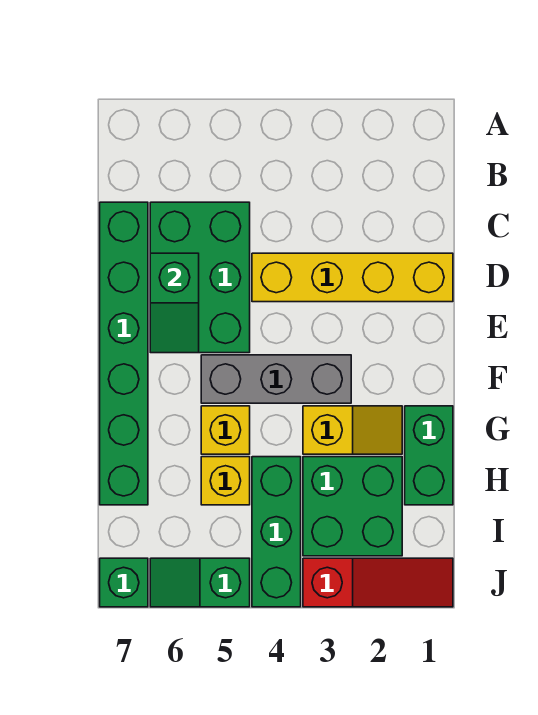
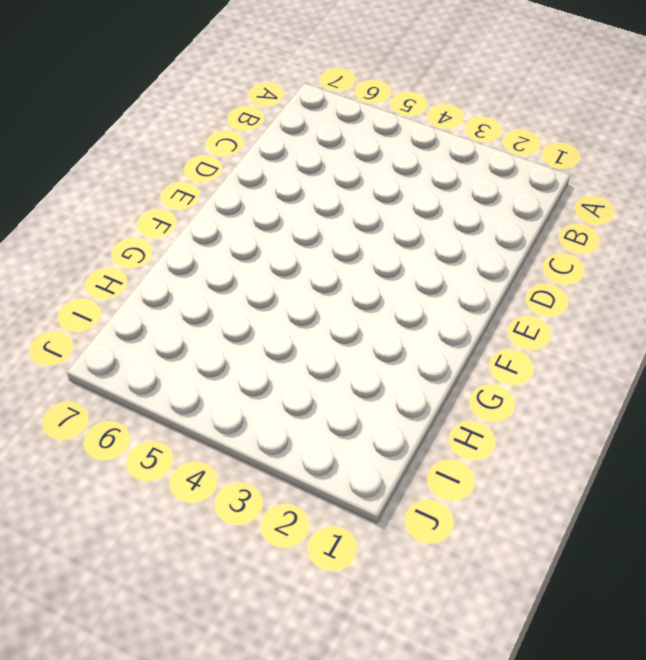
none -> green brick C5:E6 level 1
none -> green brick C7:H7 level 1
none -> yellow brick D1:D4 level 1

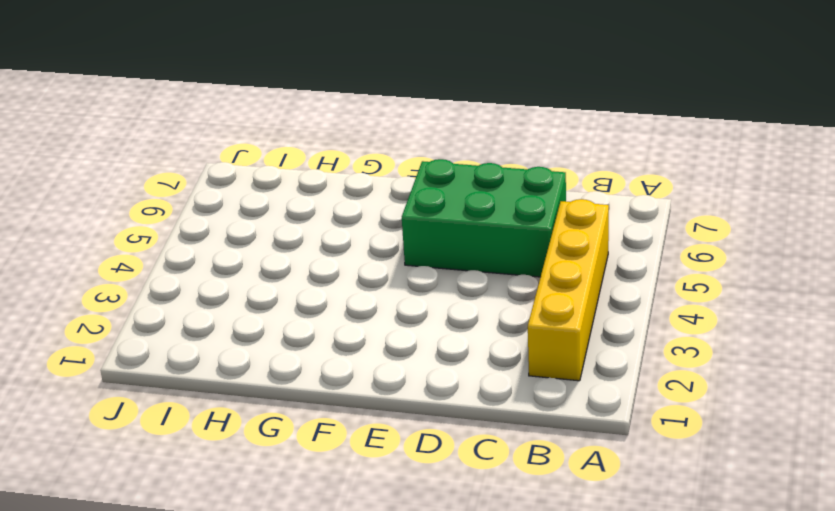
yellow brick B2:B5 level 1 -> yellow brick D1:D4 level 1
none -> green brick C7:H7 level 1
none -> grey brick F3:F5 level 1
none -> green brick G1:H1 level 1

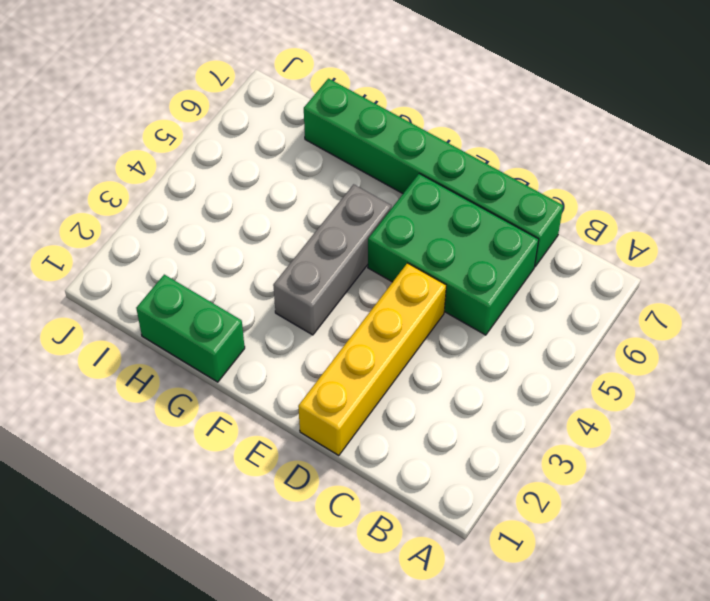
none -> yellow slope G2:G3 level 1 top 3
none -> yellow brick G5 level 1
none -> green brick H2:I3 level 1

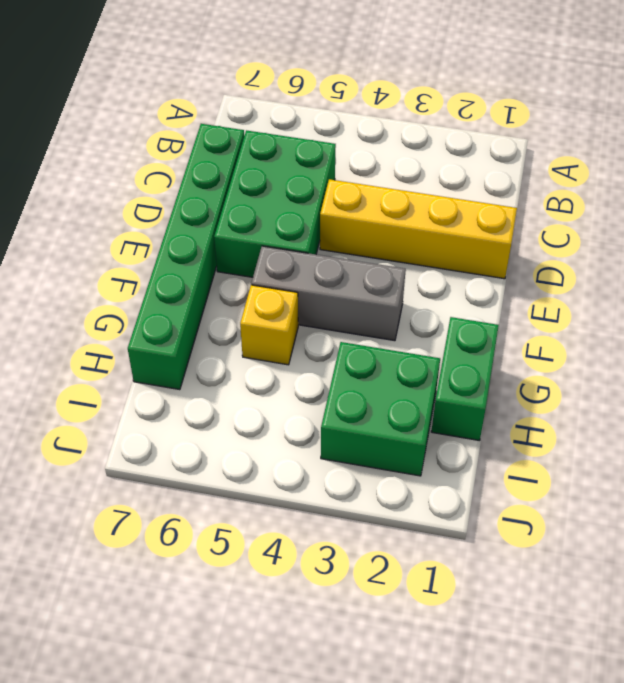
none -> yellow slope G2:G3 level 1 top 3
none -> green brick H4:J4 level 1
none -> yellow brick H5 level 1

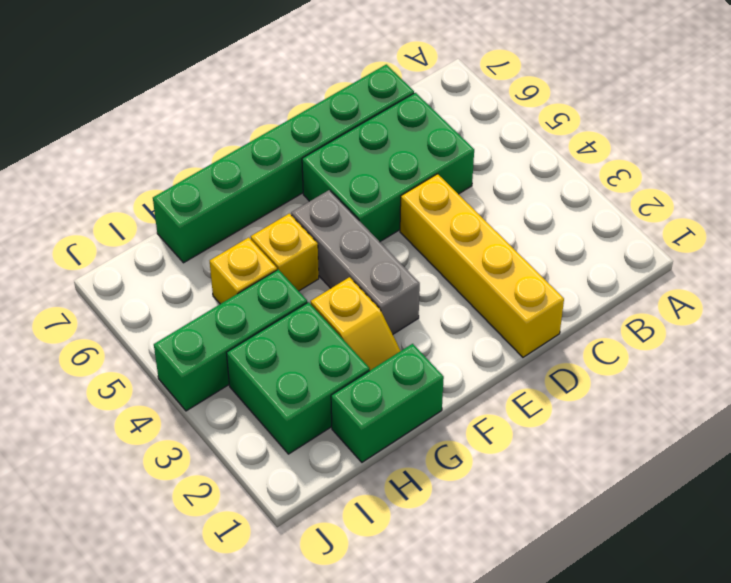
none -> red slope J1:J3 level 1 top 3
none -> green slope J5:J6 level 1 top 5
none -> green brick J7 level 1

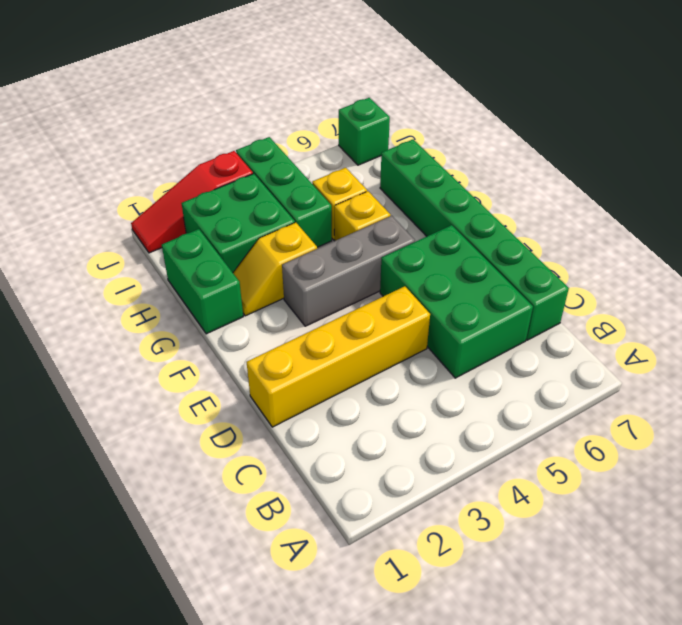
none -> green slope J5:J6 level 1 top 5
none -> green slope D6:E6 level 2 top D

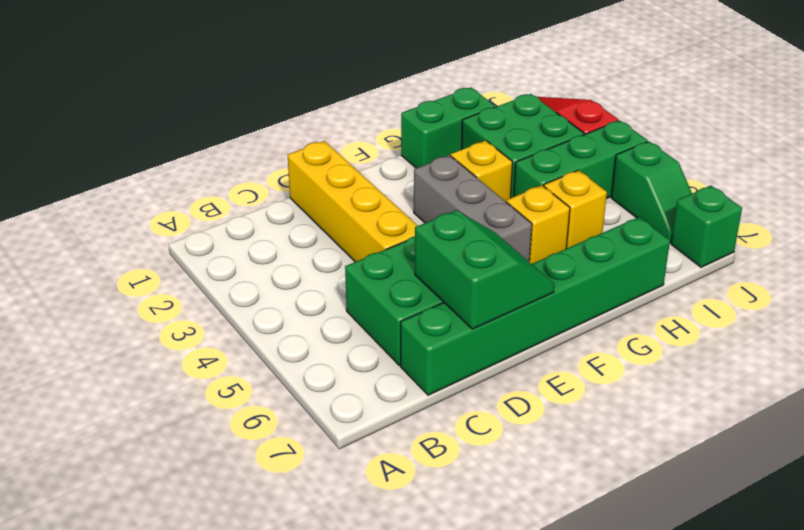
green slope D6:E7 level 2 top D -> green slope D6:E6 level 2 top D

